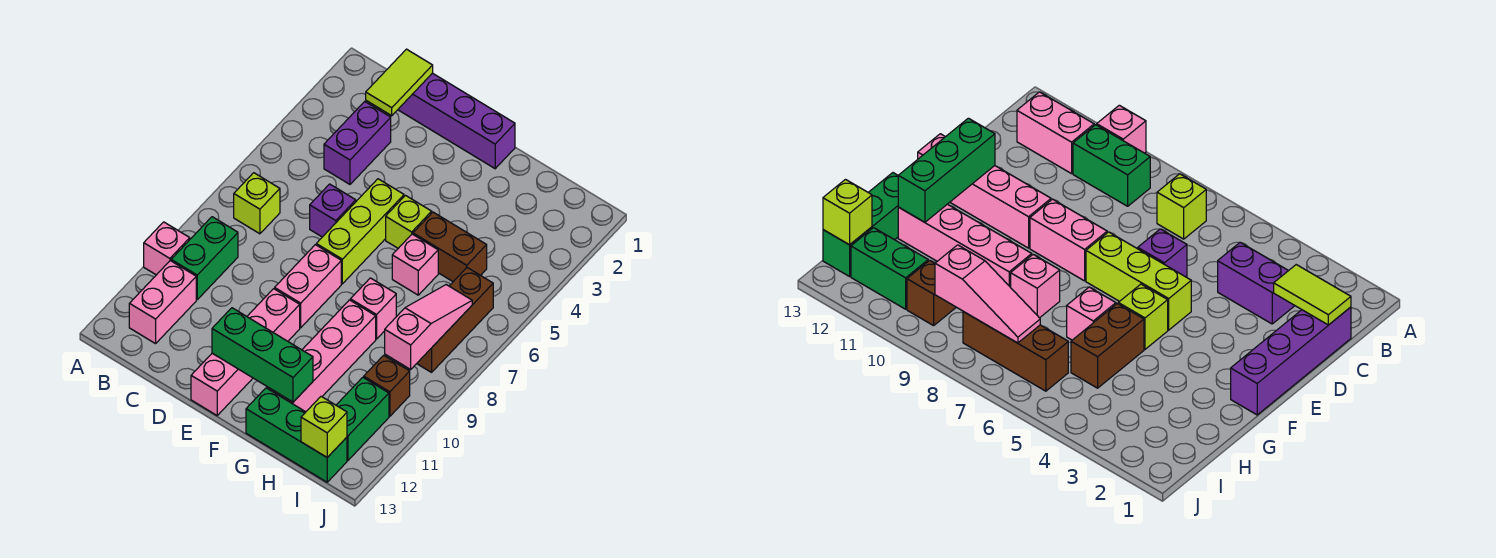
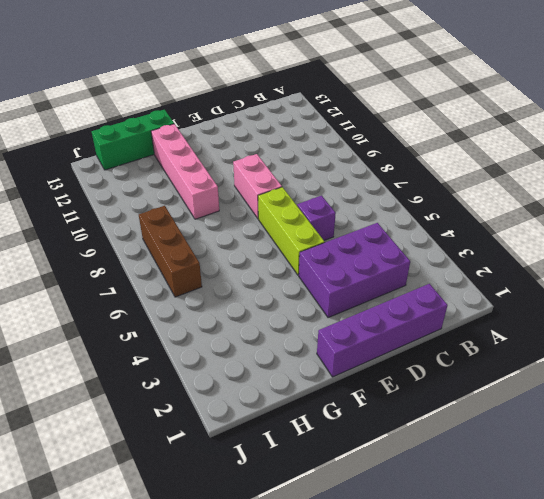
purple brick C3:E4 level 1 -> purple brick C3:C4 level 1
none -> pink brick A10 level 1
none -> lime brick B7 level 1
none -> green brick B9:B10 level 1

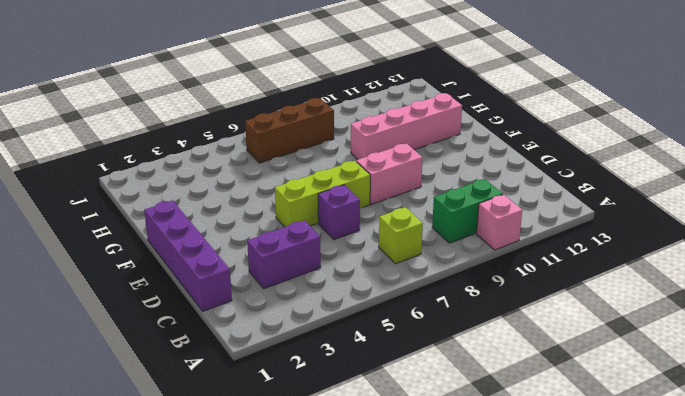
none -> pink brick B11:B12 level 1
none -> pink brick E10:E13 level 1
none -> lime brick F5 level 1

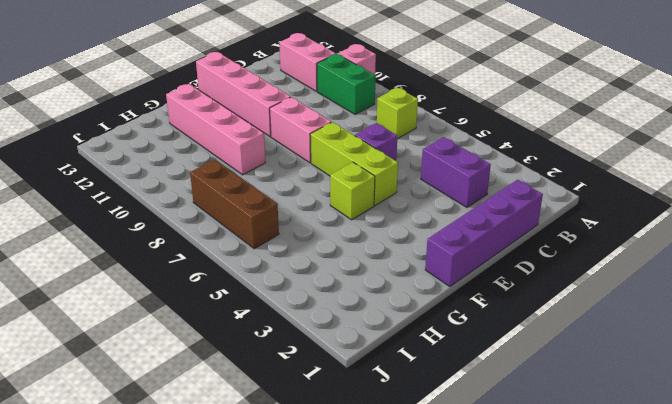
none -> brown brick G5:H5 level 1
none -> pink brick G6 level 1
none -> pink brick G8 level 1

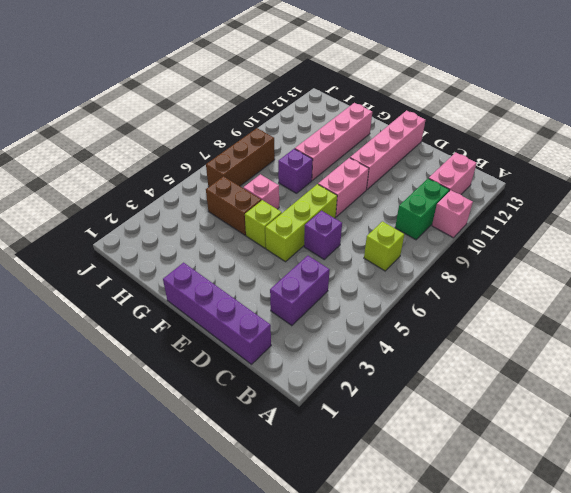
purple brick G8 level 1 -> pink brick G8 level 1
none -> green brick G13:I13 level 1
none -> brown brick I10 level 1
none -> green brick I11:I12 level 1

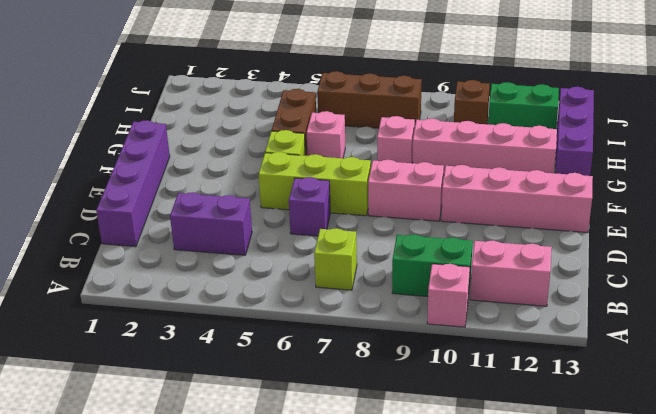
purple brick G13:I13 level 1 -> green brick G13:I13 level 1
none -> lime tile C1:C2 level 2
none -> green brick E12:G12 level 2
none -> pink slope I7:I9 level 2 top 9

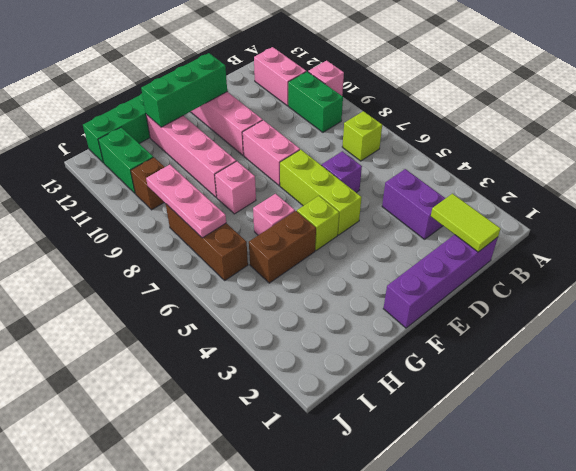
pink plate I7:I9 level 2 -> pink slope I7:I9 level 2 top 9
none -> lime brick I13 level 2

